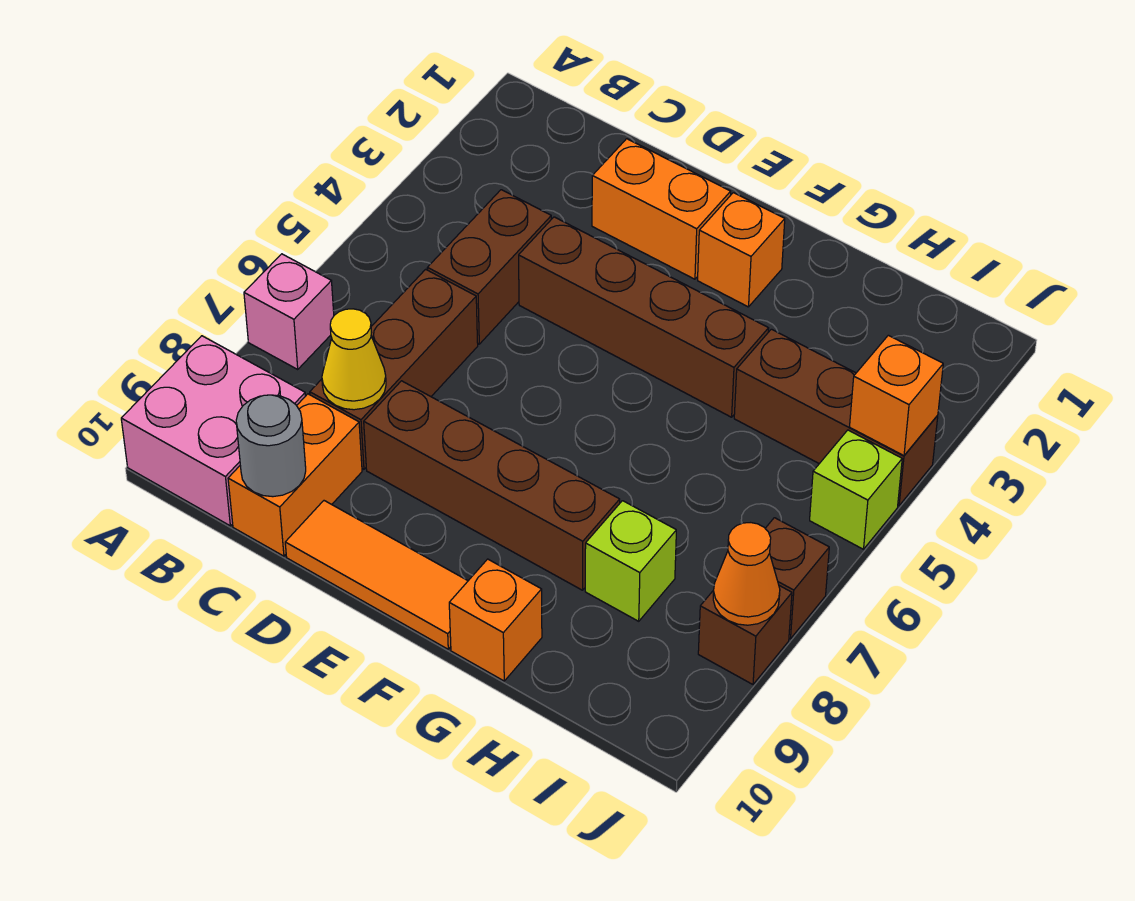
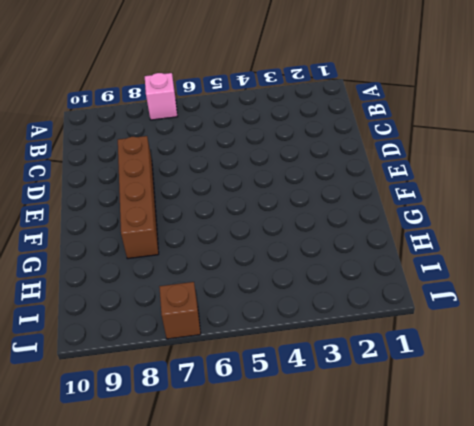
none -> pink brick A9:B10 level 1
none -> brown brick C4:C5 level 1
none -> brown brick C6:C8 level 1

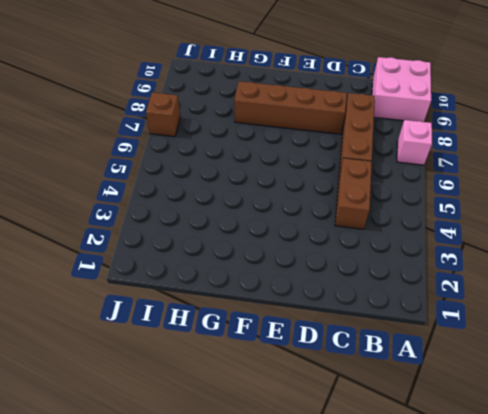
none -> orange brick C9:C10 level 1
none -> orange brick D2:E2 level 1
none -> brown brick D4:G4 level 1

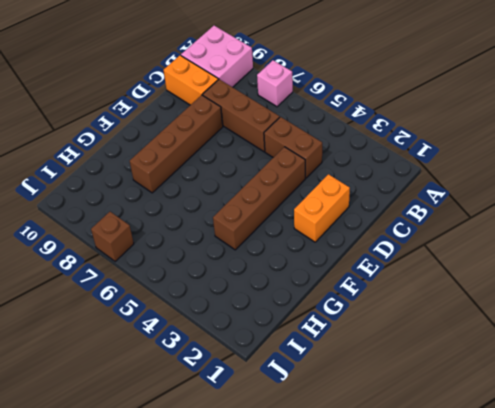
none -> orange tile D10:F10 level 1
none -> orange brick F2 level 1
none -> orange brick G10 level 1

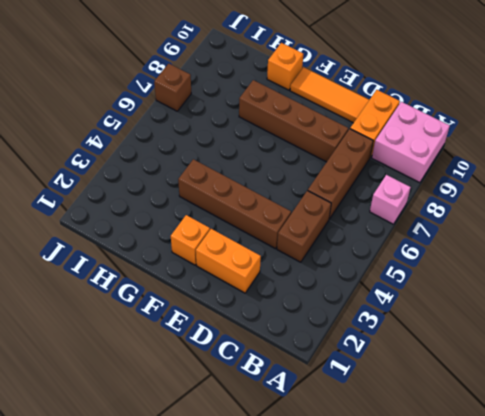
none -> brown brick H4:J4 level 1
none -> lime brick H8 level 1
none -> lime brick J5 level 1

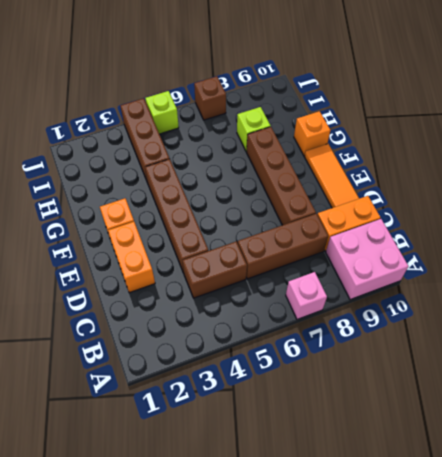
none -> brown brick J8 level 1
none -> yellow cone C8 level 2
none -> grey round brick C10 level 2

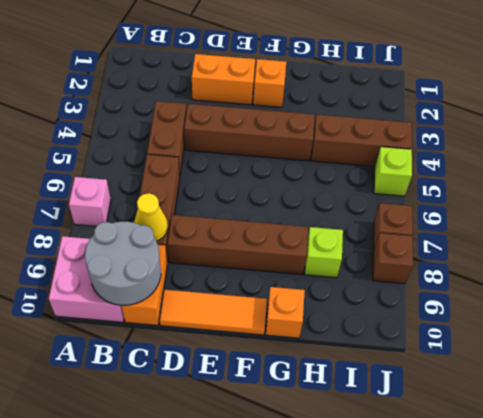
grey round brick B9:C10 level 2 -> grey round brick C10 level 2
none -> orange brick J4 level 2
none -> orange cone J8 level 2

